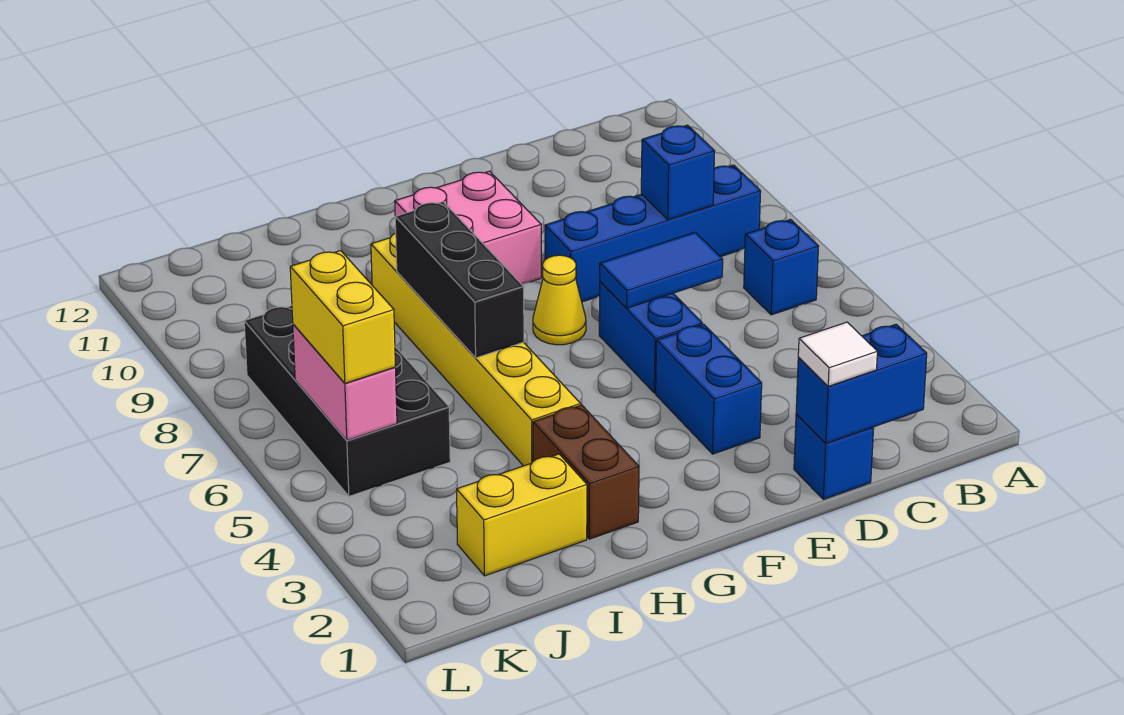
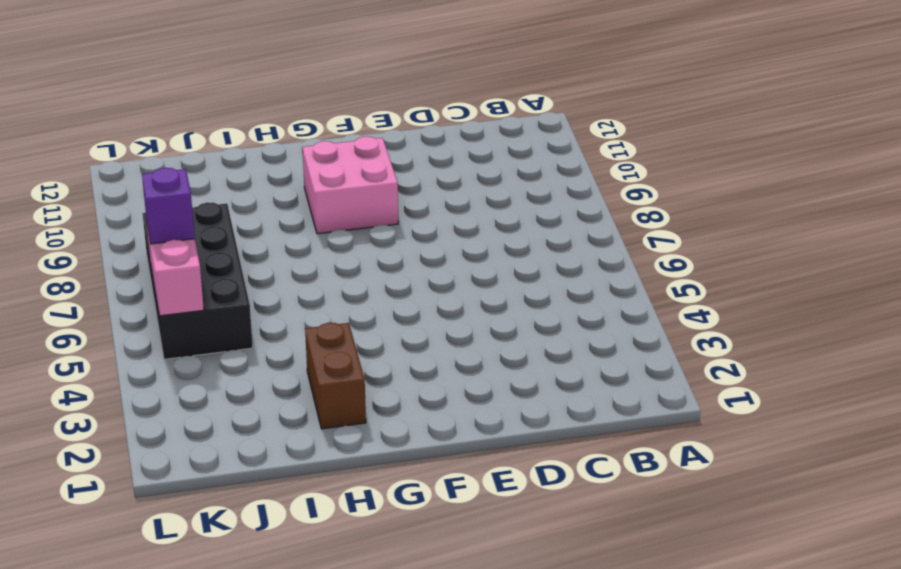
purple brick K6 level 3 -> yellow brick K5:K6 level 3
none -> blue brick B6 level 1
none -> blue brick B8:E8 level 1
none -> blue brick D1 level 1

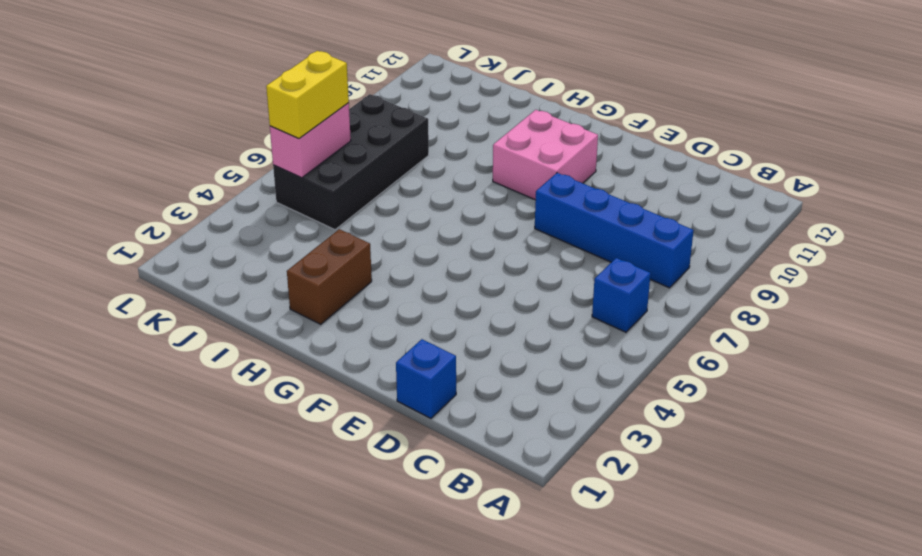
none -> blue brick E3:E4 level 1
none -> blue brick E5:E6 level 1
none -> yellow cone F7 level 1

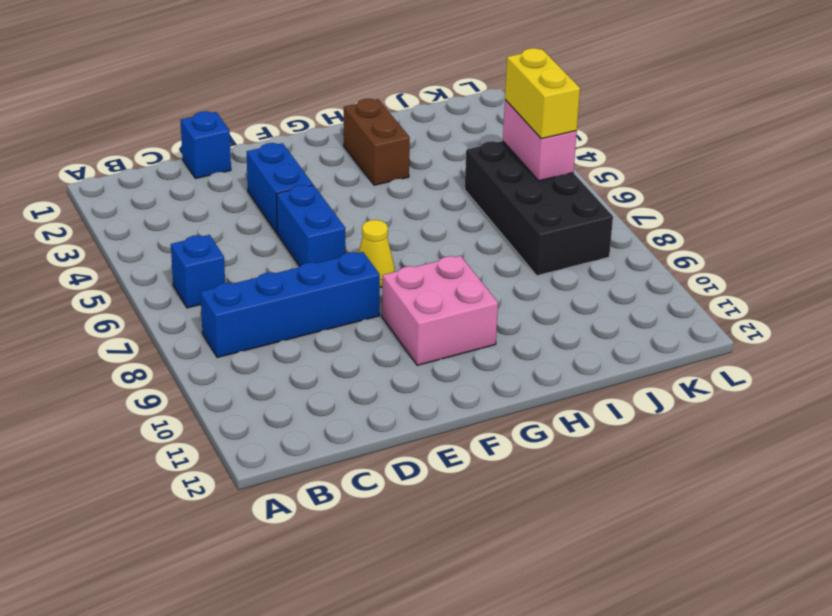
none -> yellow brick H4:H9 level 1
none -> yellow brick I2:J2 level 1
none -> blue brick C1:D1 level 2

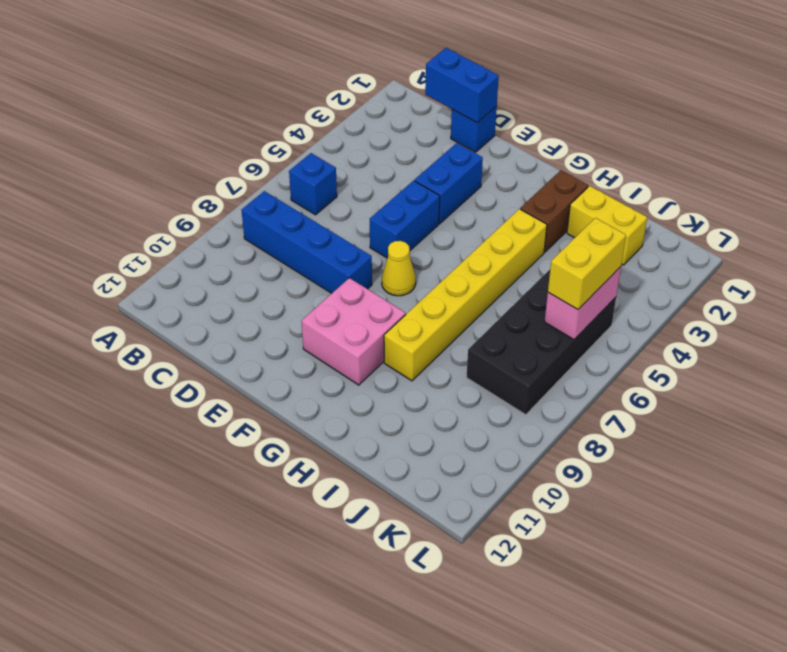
none -> blue brick C8 level 2
none -> blue tile D6:E6 level 2
none -> black brick H6:H8 level 2

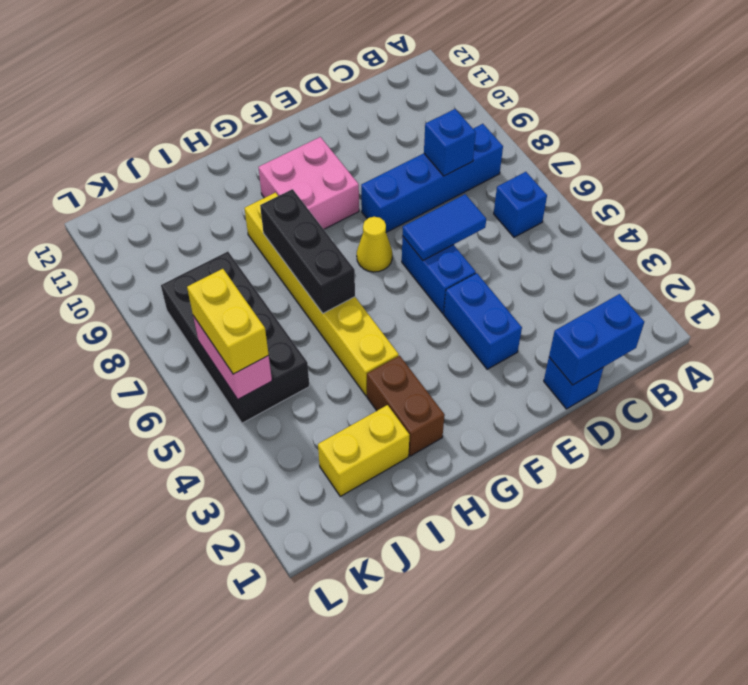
none -> white tile D1 level 3

